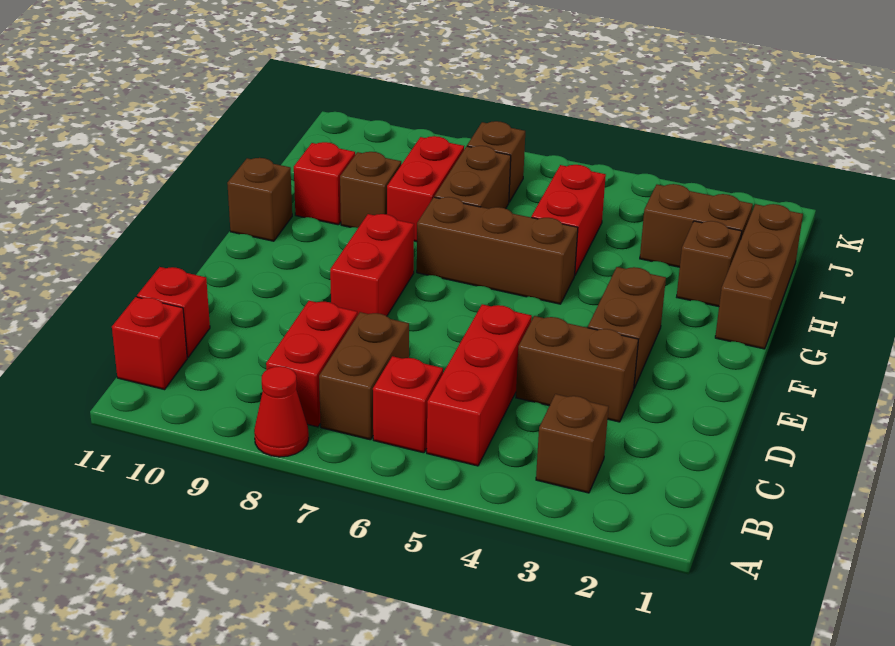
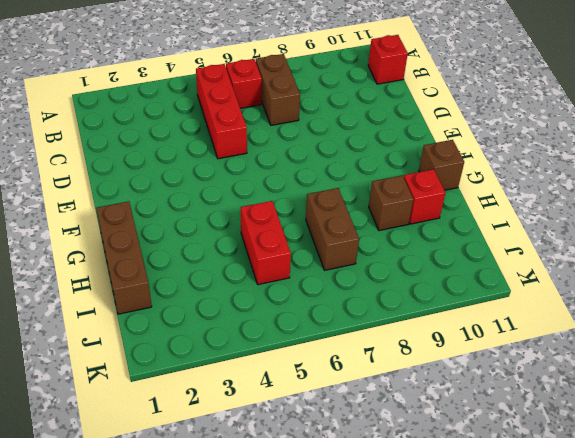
none -> red cone A8 level 1
none -> brown brick B3 level 1
none -> red brick B8:C8 level 1

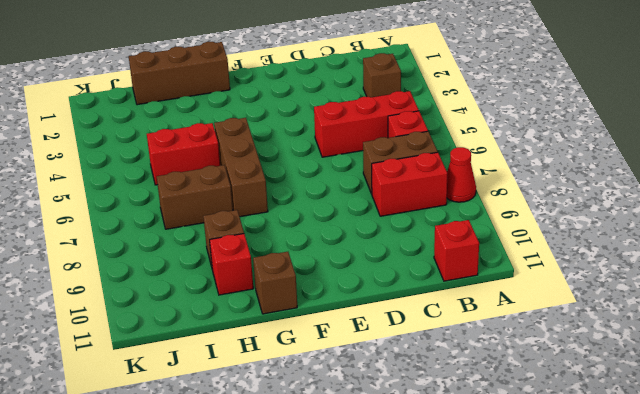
none -> red brick C11 level 1
none -> brown brick D3:D4 level 1
none -> brown brick E3:F3 level 1

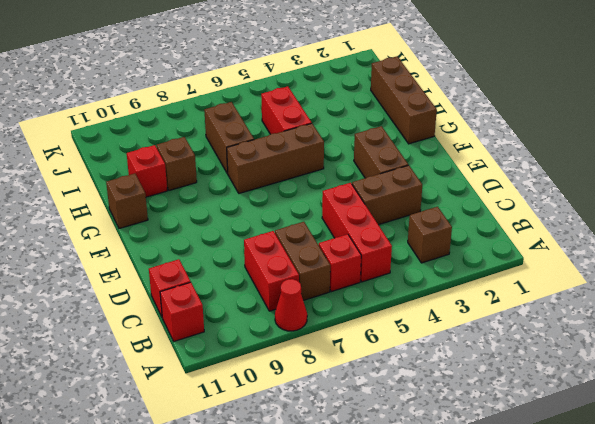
none -> red brick E8:F8 level 1
none -> brown brick H2 level 1
none -> red brick H8:I8 level 1

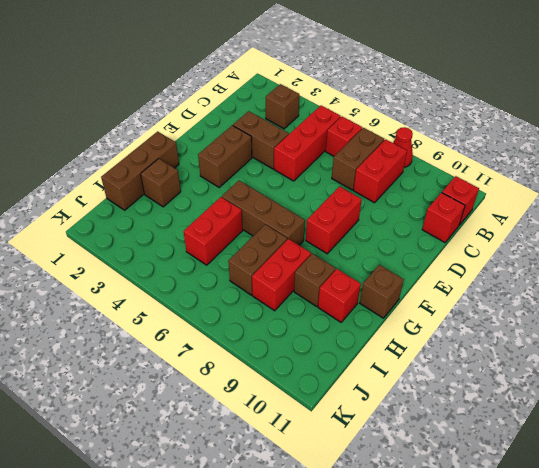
none -> brown brick I2:I3 level 1
none -> brown brick J7 level 1

